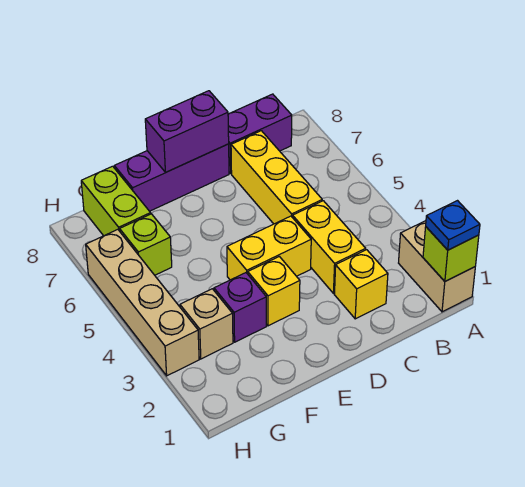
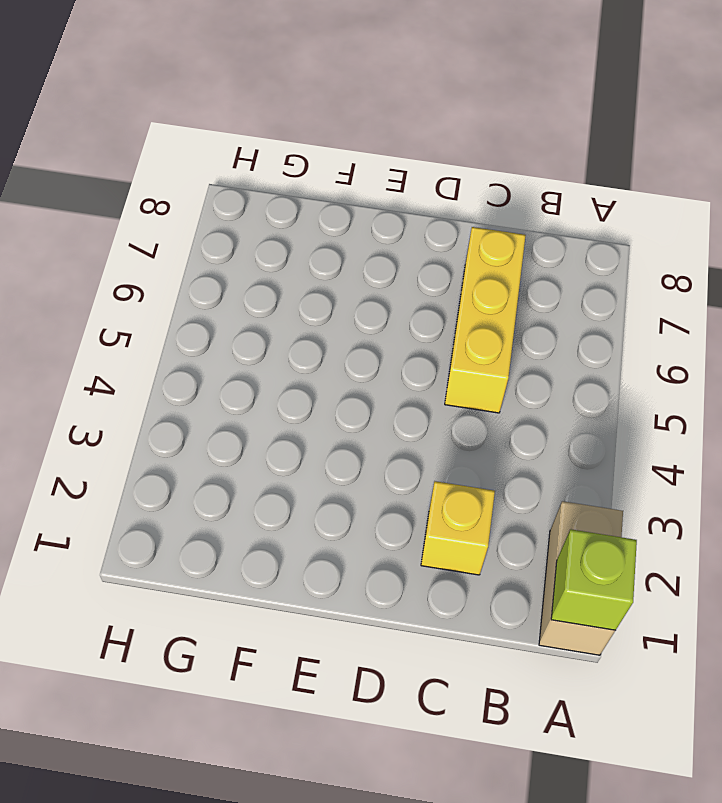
none -> purple brick B8:C8 level 1
none -> yellow brick C3:C4 level 1
none -> yellow brick D4:E4 level 1

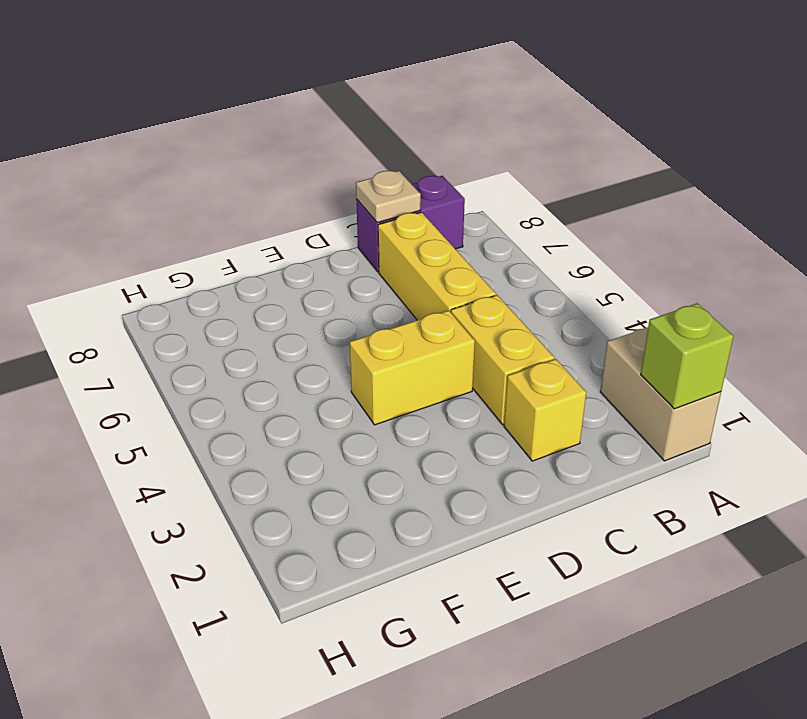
tan plate C8 level 2 -> none
none -> purple brick D8:F8 level 1
none -> yellow brick E3 level 1
none -> purple brick F3 level 1

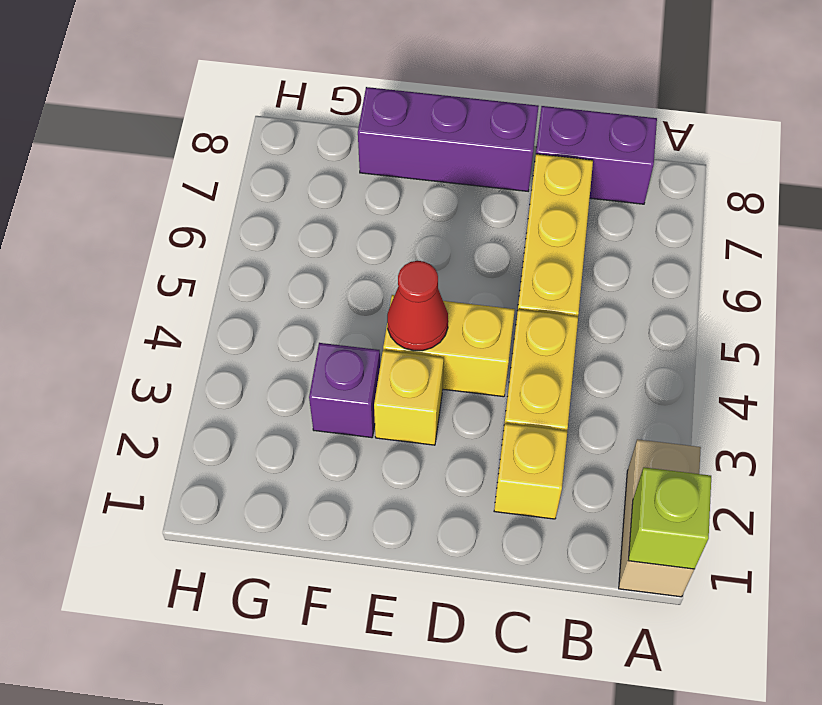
red cone E4 level 2 -> none
none -> tan brick G3 level 1
none -> lime brick G6 level 1
none -> lime brick G7:G8 level 1

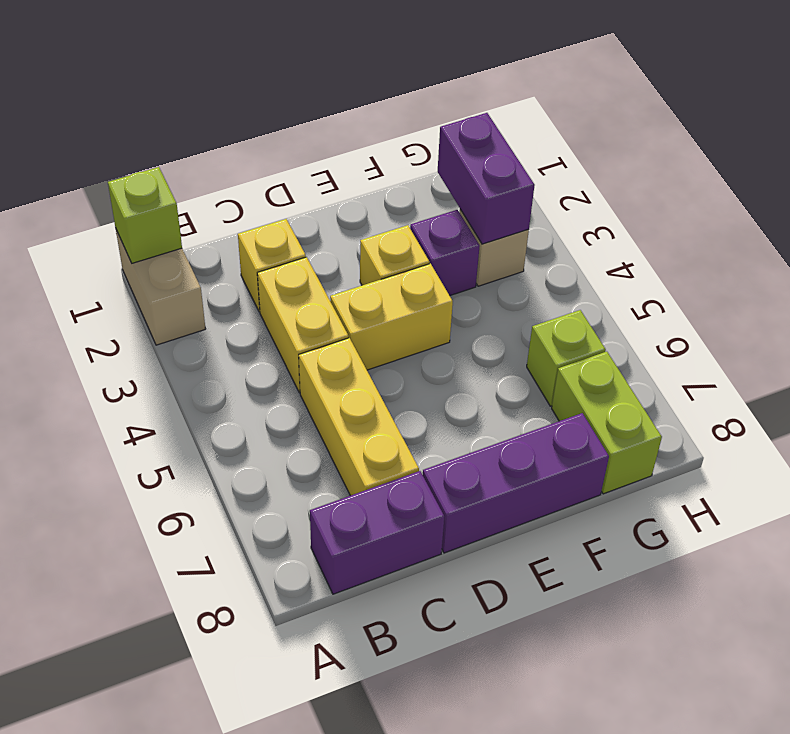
purple brick G2:G3 level 2 -> purple brick D8:E8 level 2
none -> tan brick H3:H6 level 1
none -> blue plate A1 level 3

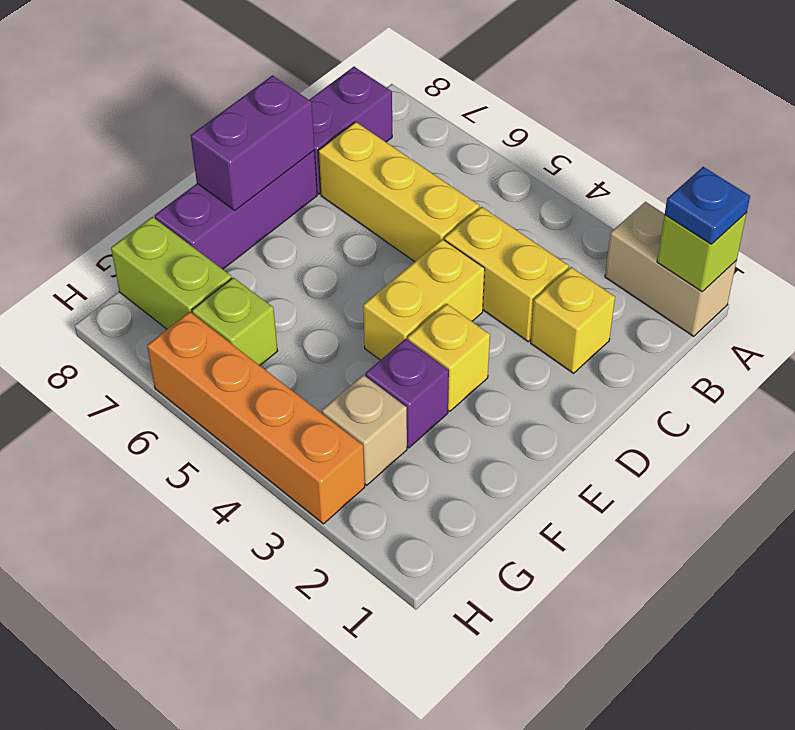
orange brick H3:H6 level 1 -> tan brick H3:H6 level 1

